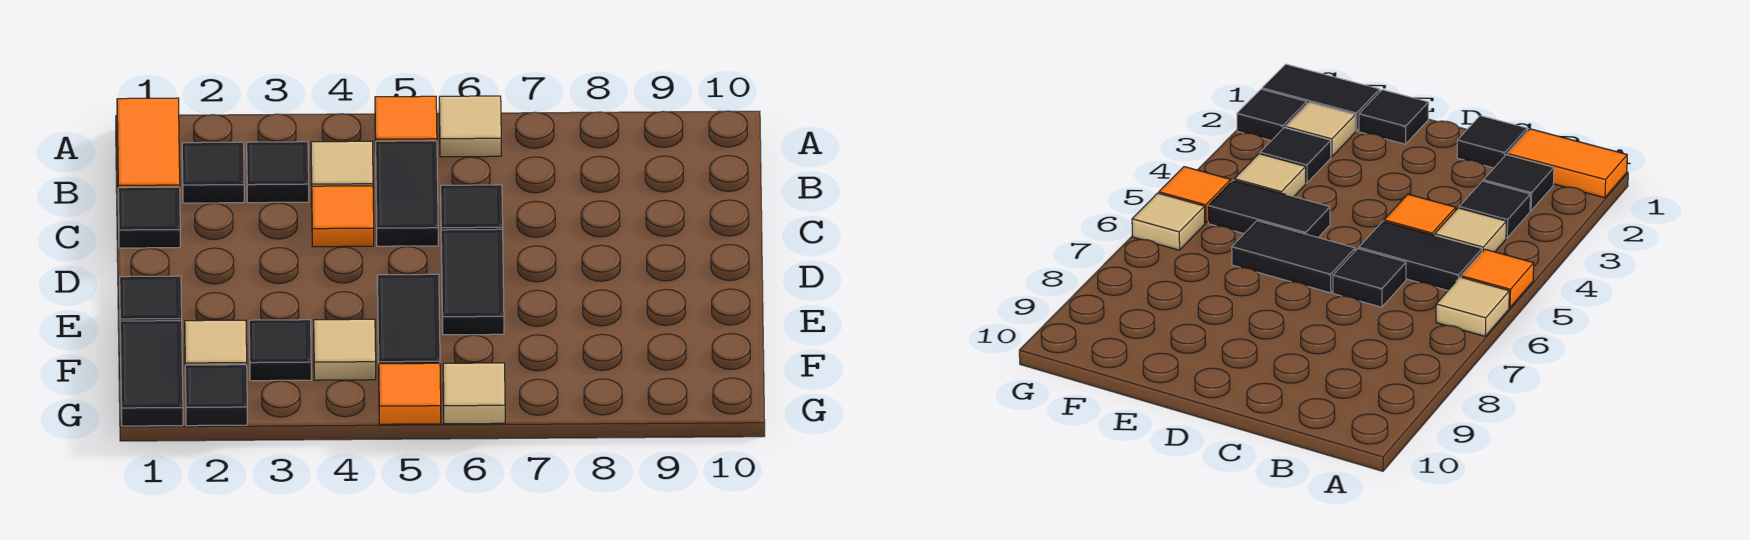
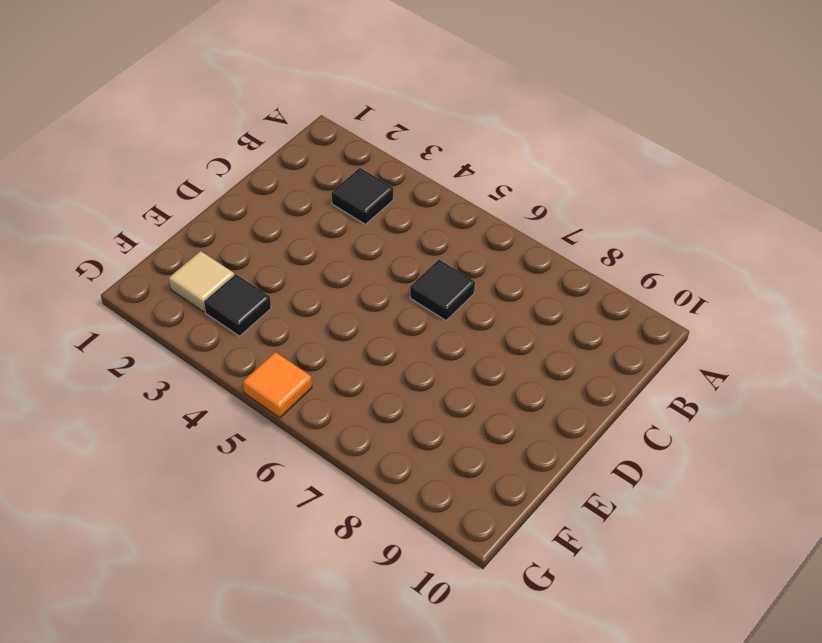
none -> orange tile A1:B1 level 1
none -> orange tile A5 level 1
none -> tan tile A6 level 1

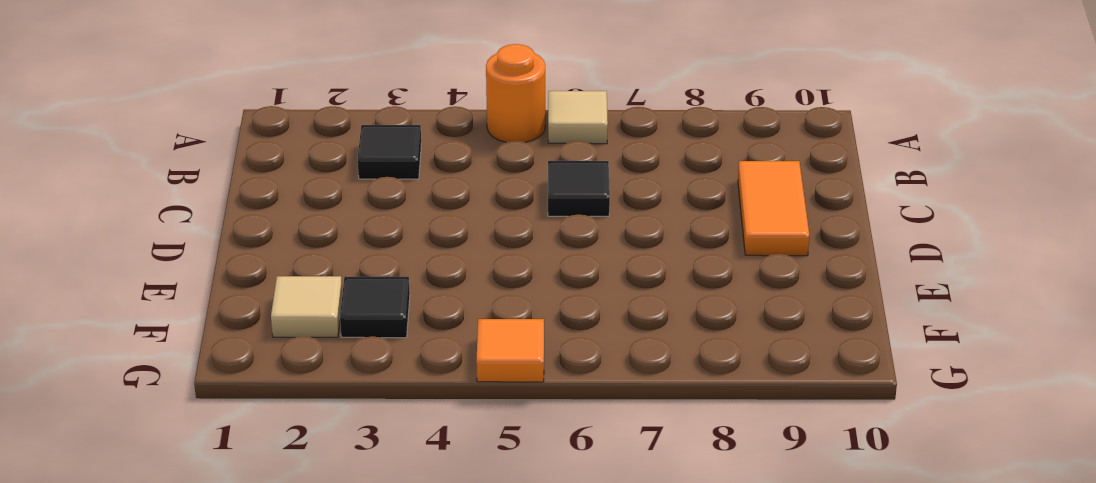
orange round brick A5 level 1 -> orange tile A5 level 1
orange tile C9:D9 level 1 -> orange tile A1:B1 level 1
none -> black tile B2 level 1
none -> tan tile B4 level 1
none -> black tile B5:C5 level 1

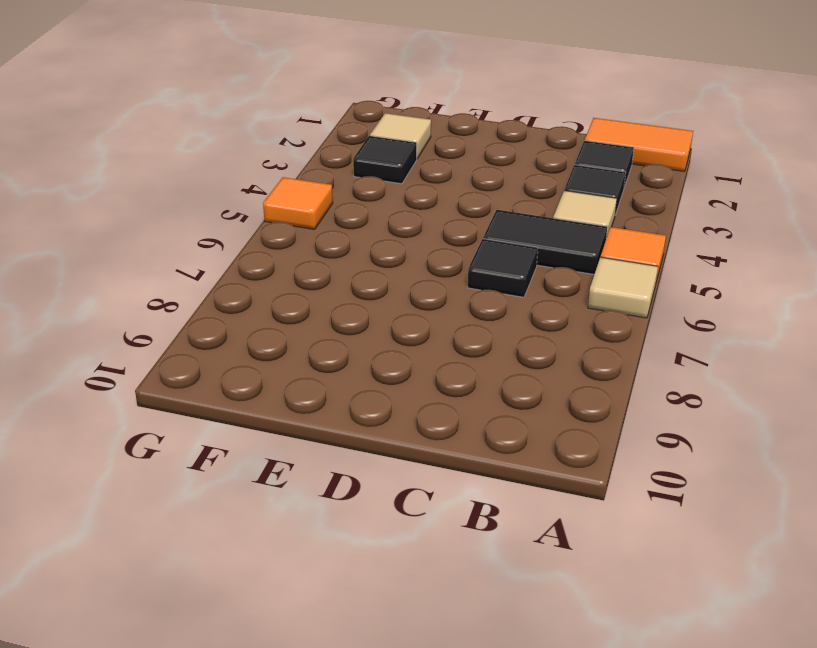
none -> black tile C1 level 1
none -> orange tile C4 level 1
none -> black tile D6:E6 level 1

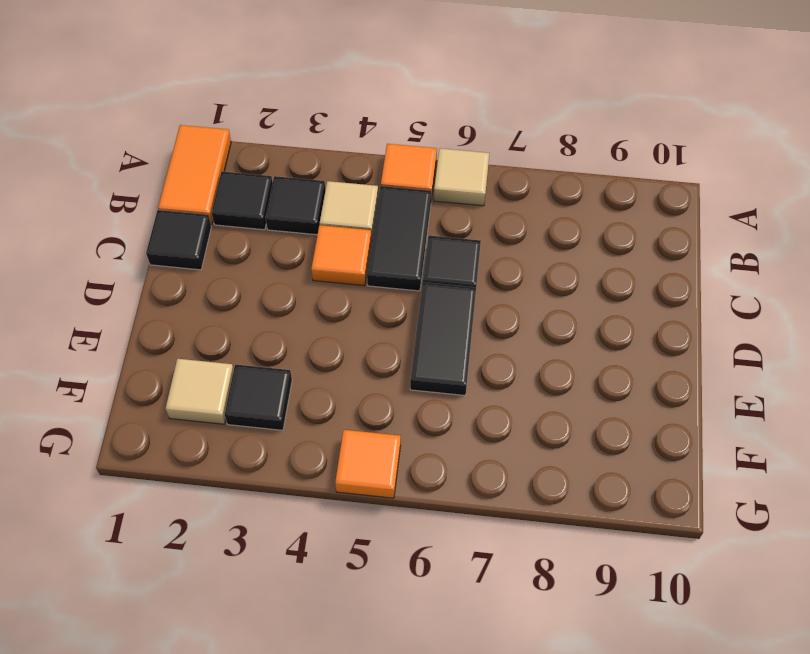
none -> black tile E1 level 1
none -> black tile E5:F5 level 1
none -> black tile F1:G1 level 1

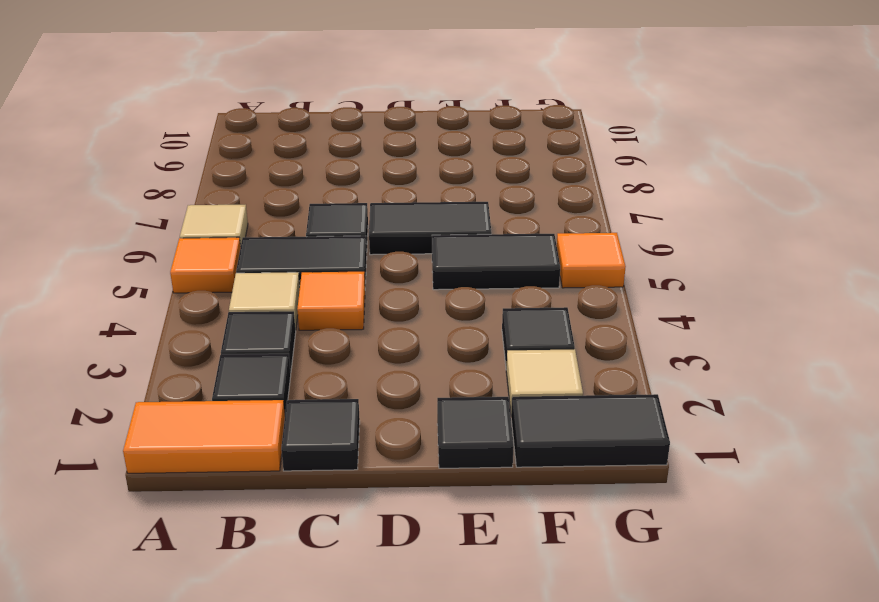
none -> tan tile F4 level 1
none -> black tile G2 level 1
none -> tan tile G6 level 1

